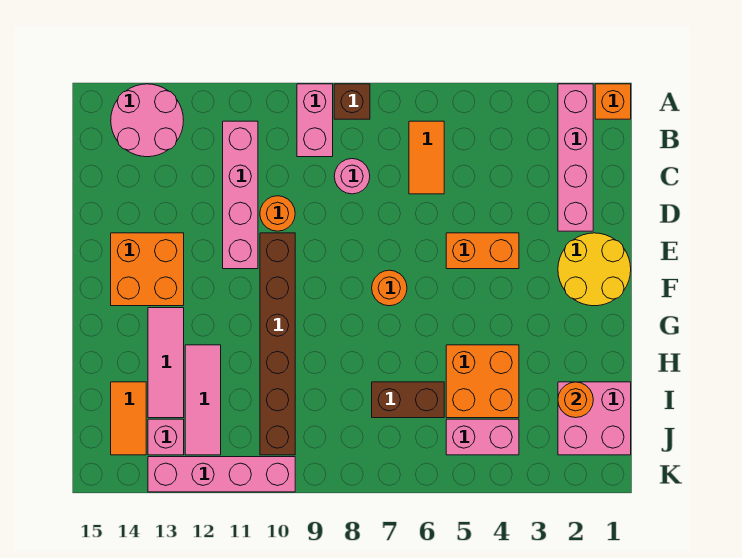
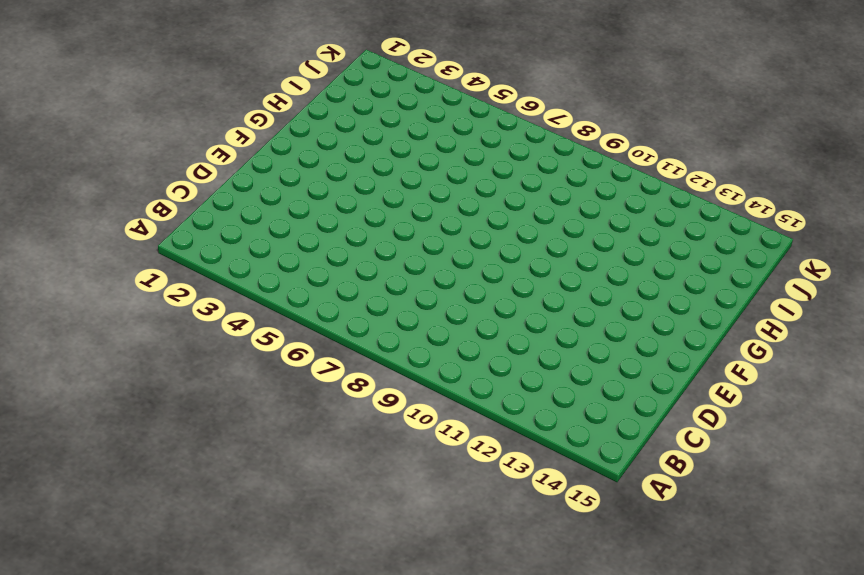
none -> orange brick A1 level 1
none -> pink brick A2:D2 level 1
none -> brown brick A8 level 1

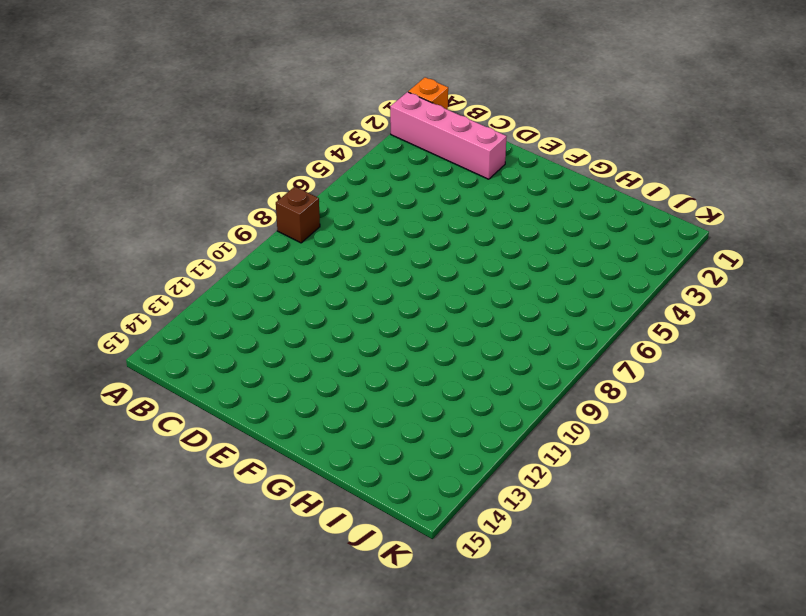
none -> pink brick A9:B9 level 1
none -> pink round brick A13:B14 level 1
none -> orange tile B6:C6 level 1

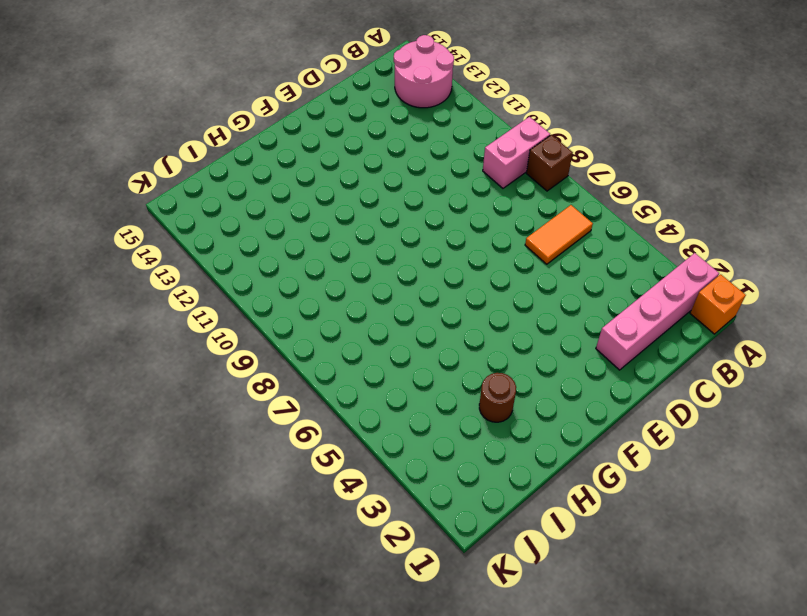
brown round brick H3 level 1 -> none
none -> pink brick B11:E11 level 1
none -> pink round brick C8 level 1
none -> orange round brick D10 level 1

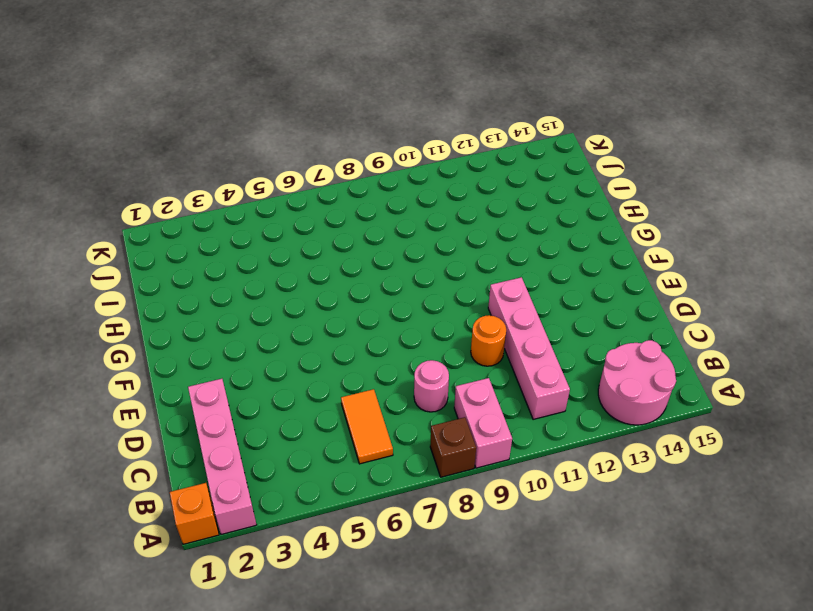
none -> yellow round brick E1:F2 level 1
none -> orange brick E4:E5 level 1
none -> brown brick E10:J10 level 1

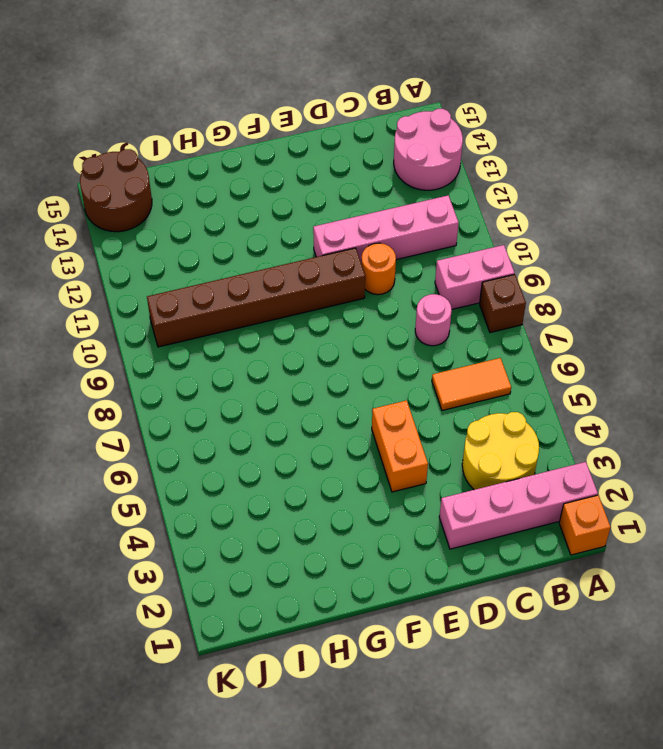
yellow round brick B3:C4 level 1 -> yellow round brick E1:F2 level 1
brown round brick J14:K15 level 1 -> orange tile I14:J14 level 1
none -> orange brick E13:F14 level 1
none -> orange round brick F7 level 1
none -> pink tile G13:I13 level 1

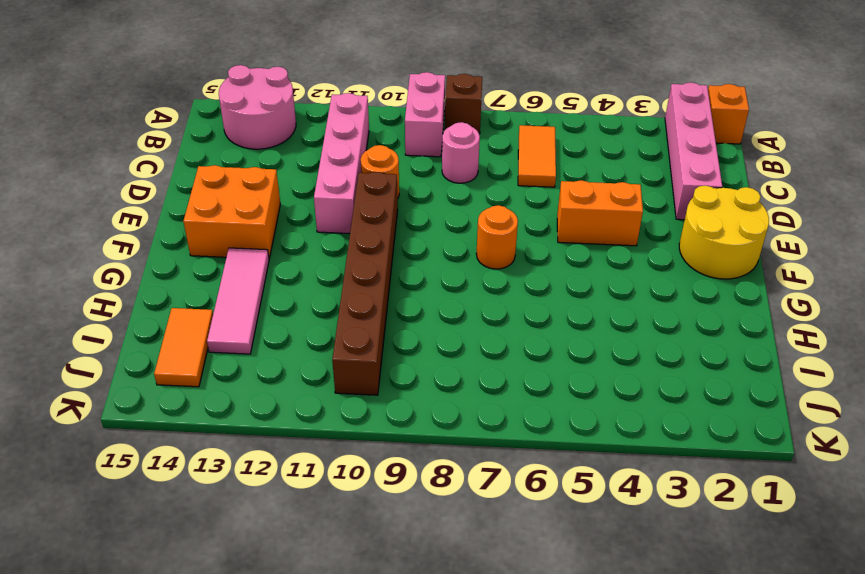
none -> orange brick H4:I5 level 1
none -> pink tile H12:J12 level 1
none -> pink brick I1:J2 level 1

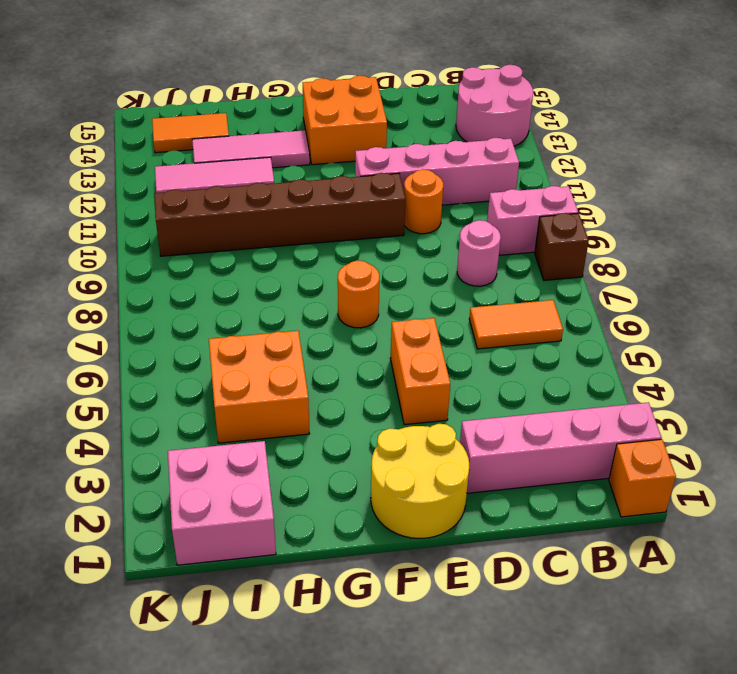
none -> brown brick I6:I7 level 1
none -> pink brick J4:J5 level 1
none -> pink brick J13 level 1

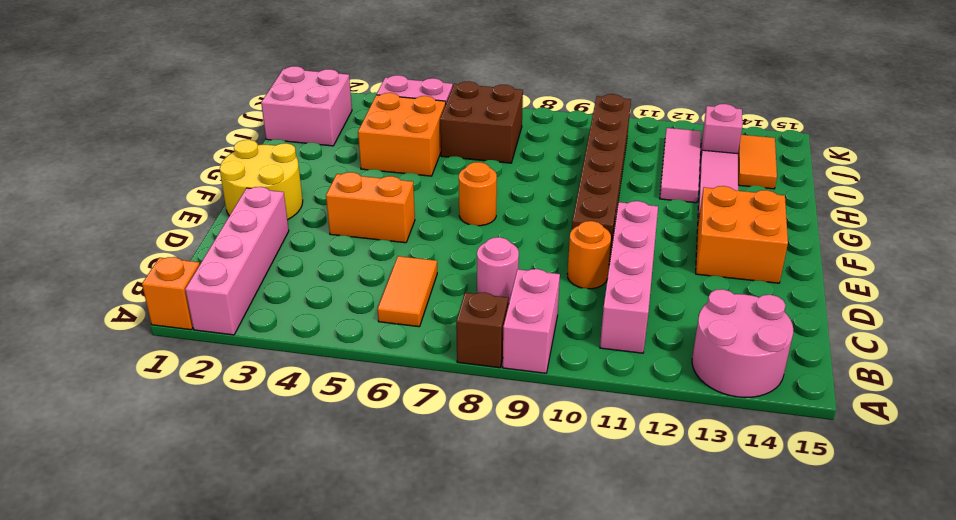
brown brick I6:J7 level 1 -> brown brick I6:I7 level 1
none -> pink brick K10:K13 level 1
none -> orange round brick I2 level 2

